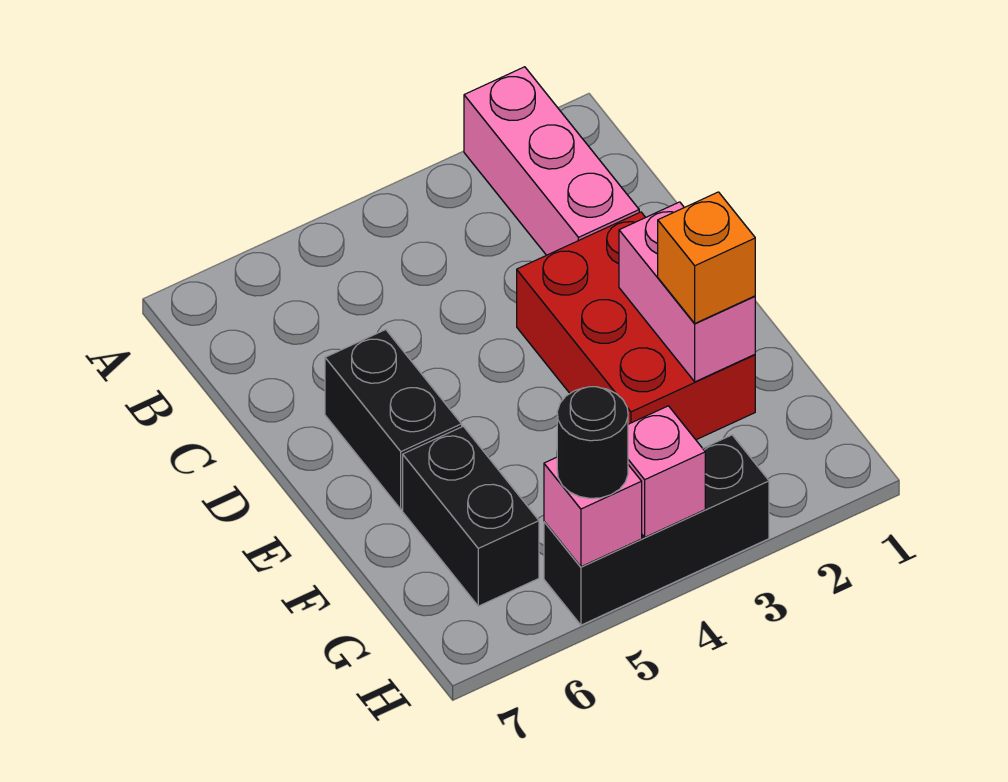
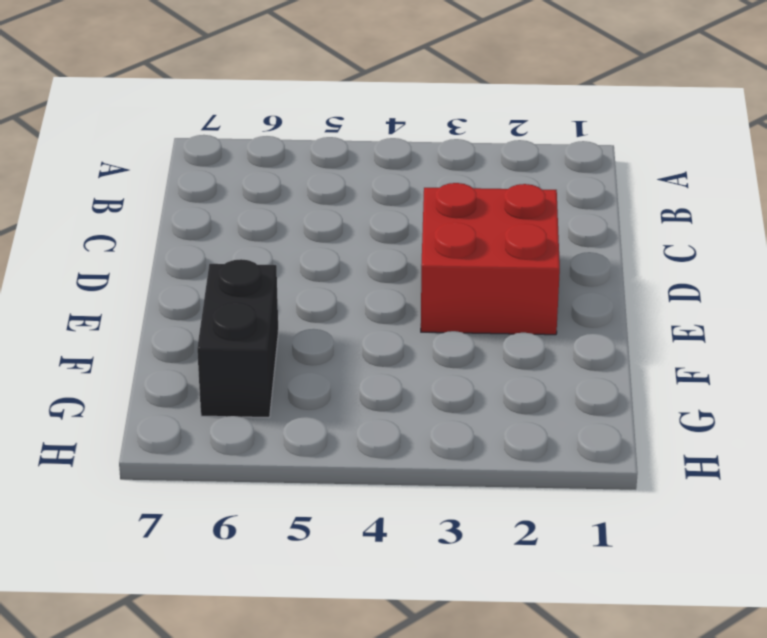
red brick D2:E3 level 1 -> red brick D2:F3 level 1
none -> pink brick A2:C2 level 1
none -> black brick D6:E6 level 1

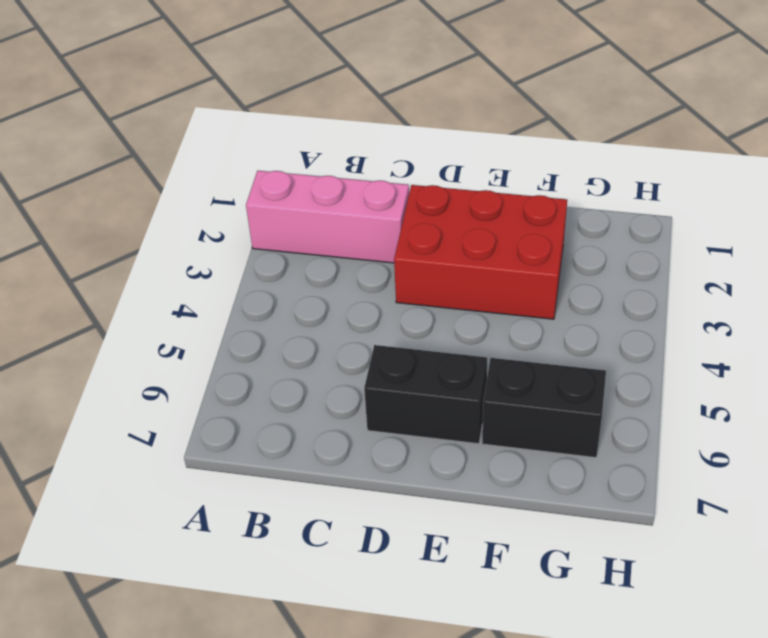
none -> black brick H3:H5 level 1
none -> pink brick E2:F2 level 2

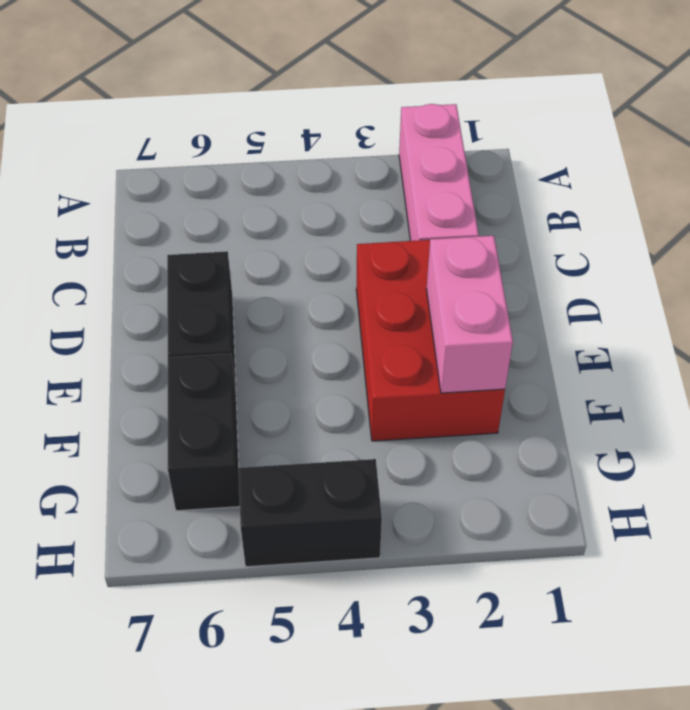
black brick H4:H5 level 1 -> black brick H3:H5 level 1
none -> pink brick H4 level 2
none -> pink brick H5 level 2

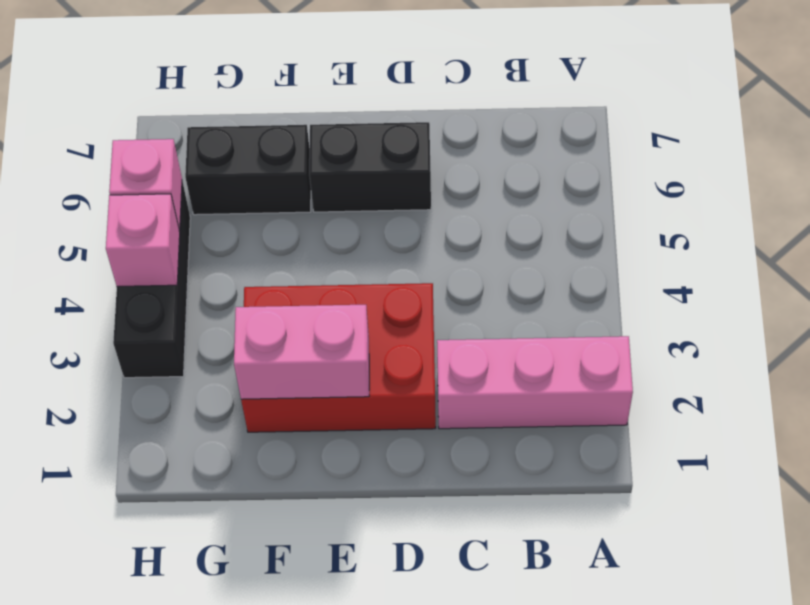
none -> orange brick F2 level 3
none -> black round brick H5 level 3

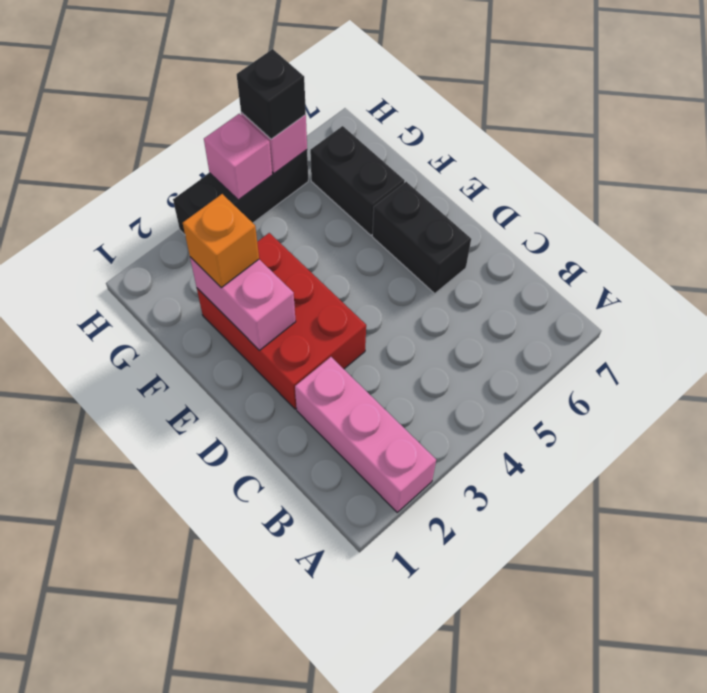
black brick H5 level 3 -> black round brick H5 level 3

